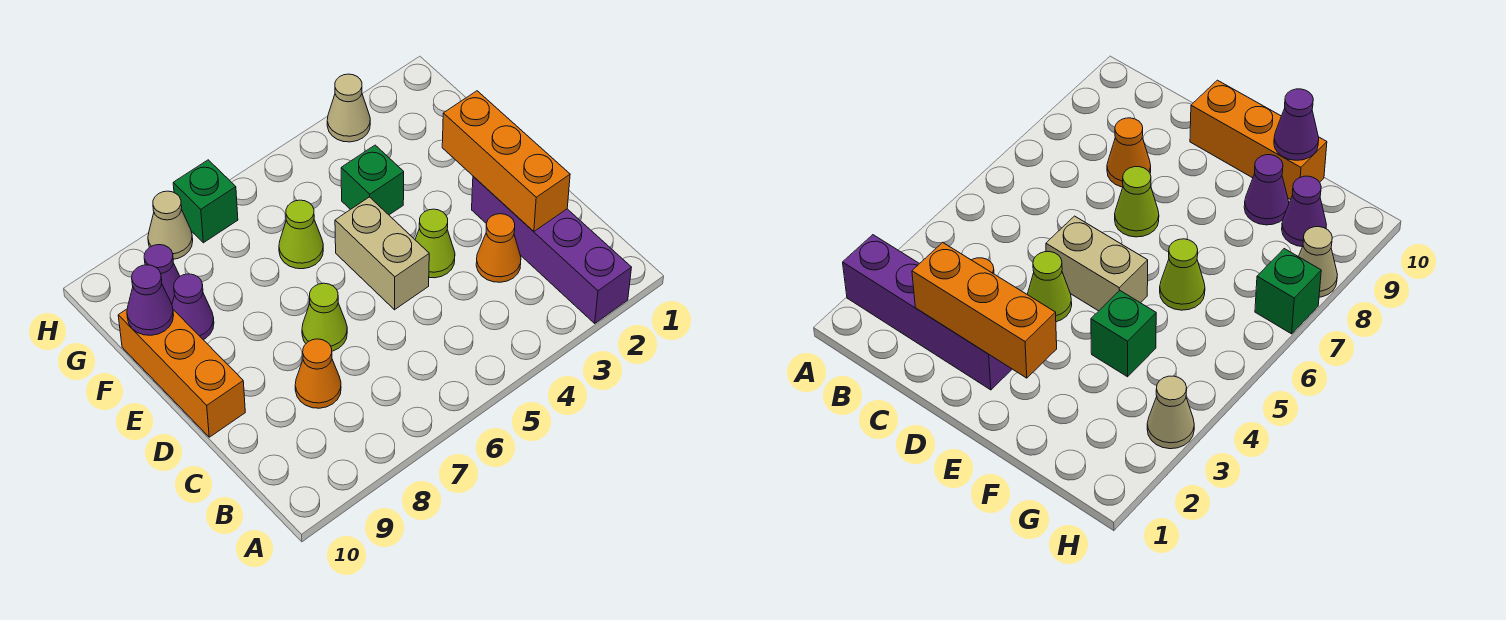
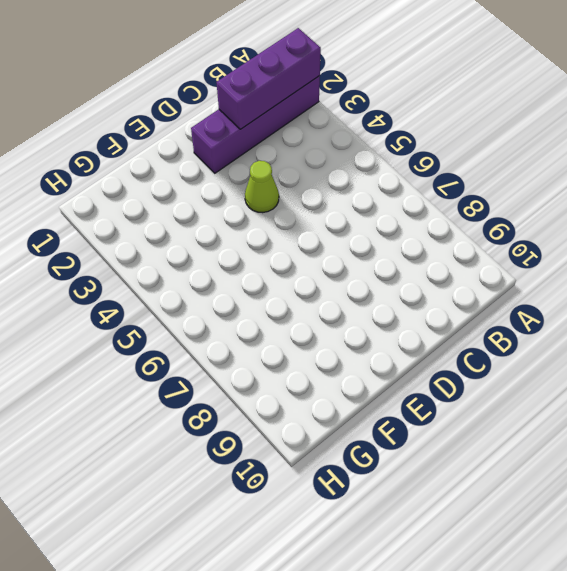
purple brick A2:C2 level 2 -> orange brick C2:E2 level 2
none -> orange cone C3 level 1
none -> orange cone C8 level 1
none -> tan brick D5:E5 level 1

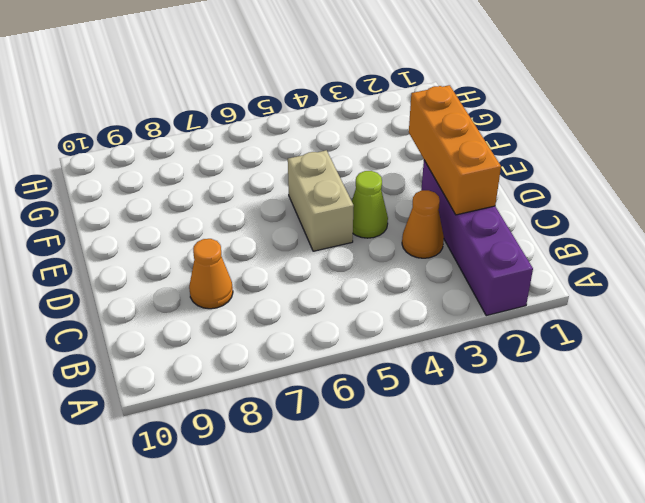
none -> lime cone D7 level 1
none -> orange brick D10:F10 level 1
none -> green brick F4 level 1

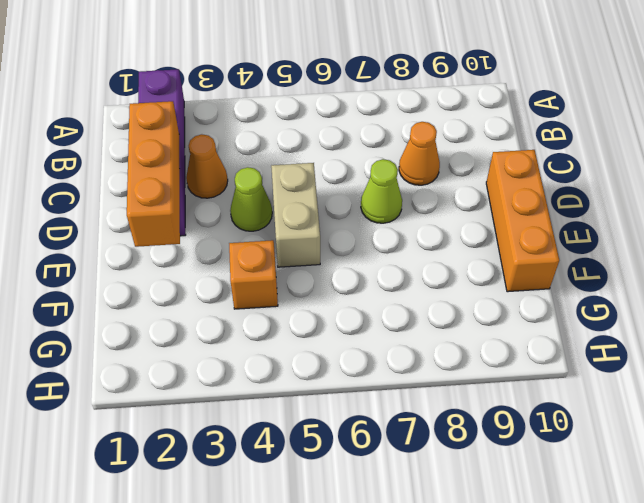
orange brick F4 level 1 -> green brick F4 level 1
none -> lime cone F6 level 1
none -> purple cone F9 level 1
none -> purple cone G9 level 1

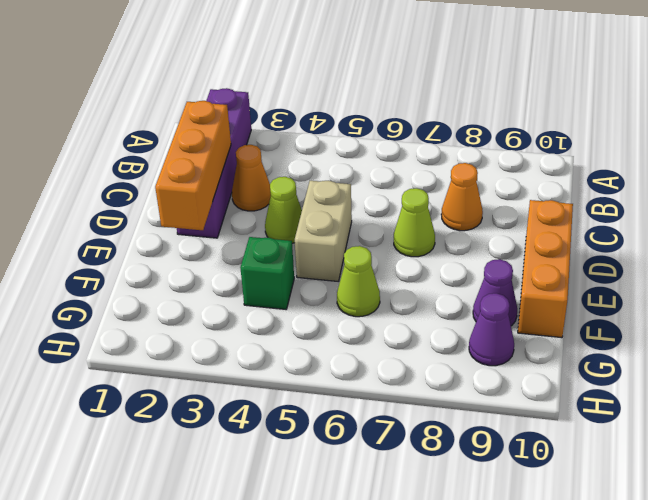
none -> tan cone H3 level 1
none -> green brick H7 level 1
none -> tan cone H8 level 1

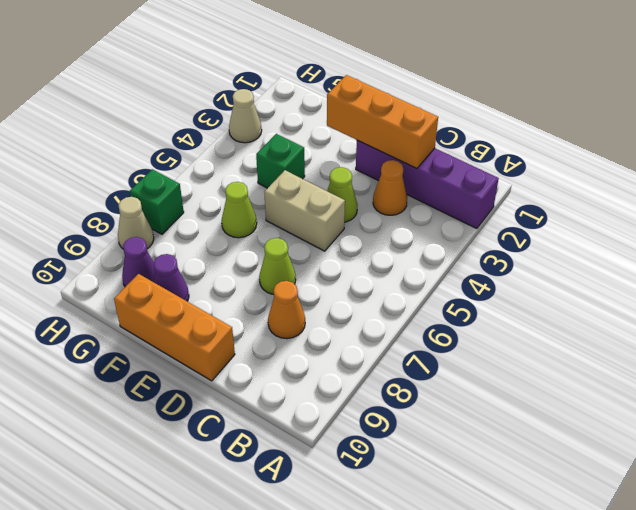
none -> purple cone F10 level 2

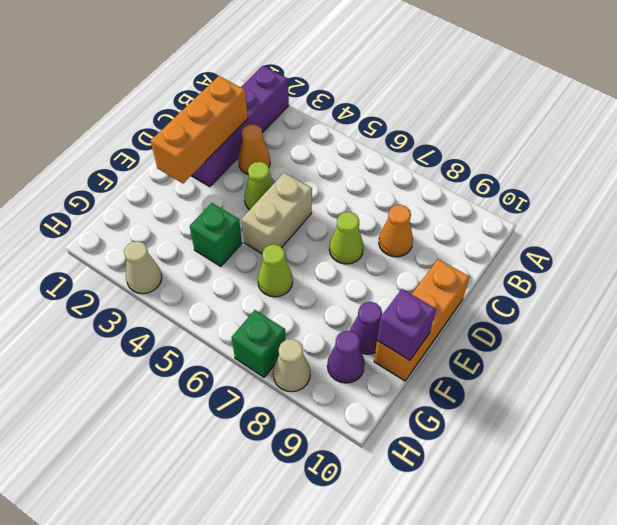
purple brick F10 level 2 -> purple cone F10 level 2

